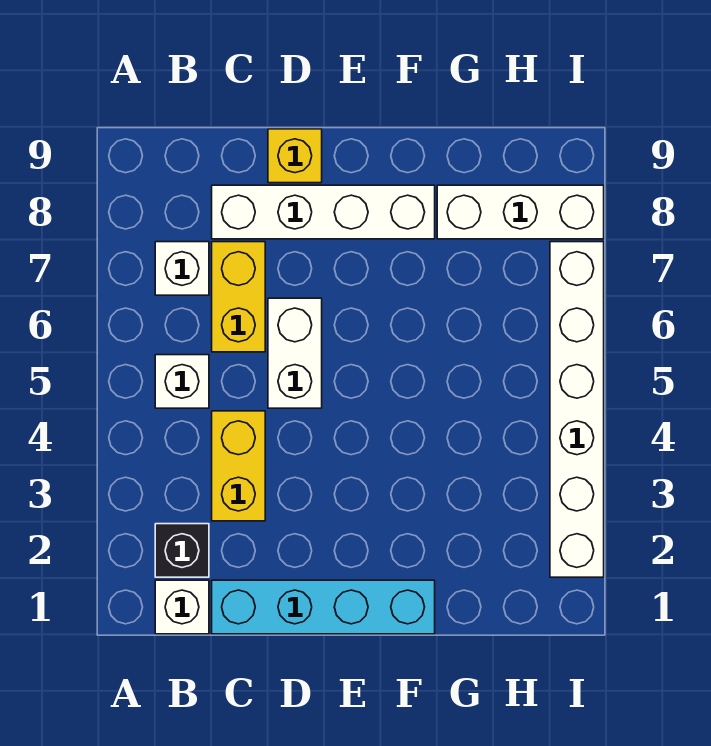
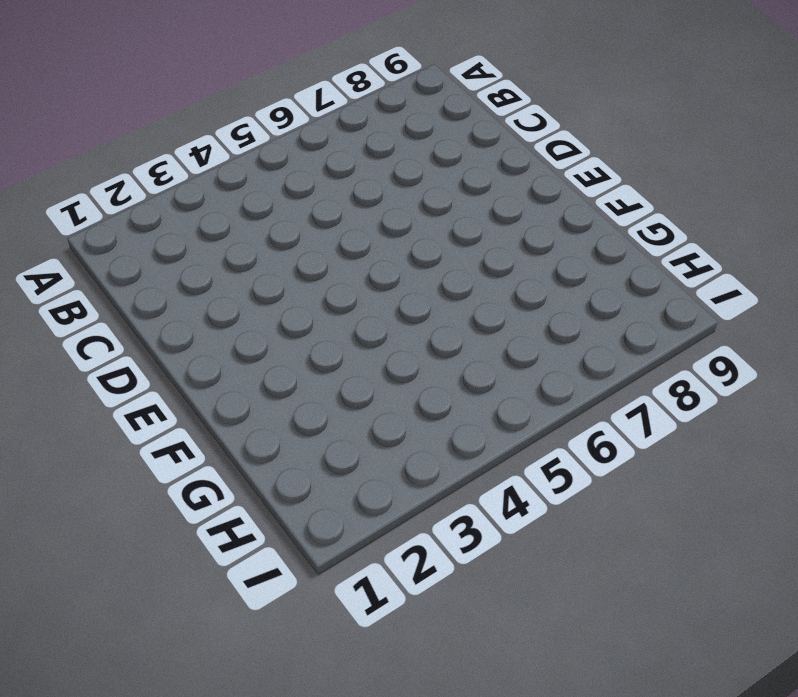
none -> white brick B1 level 1
none -> black brick B2 level 1
none -> white brick B5 level 1

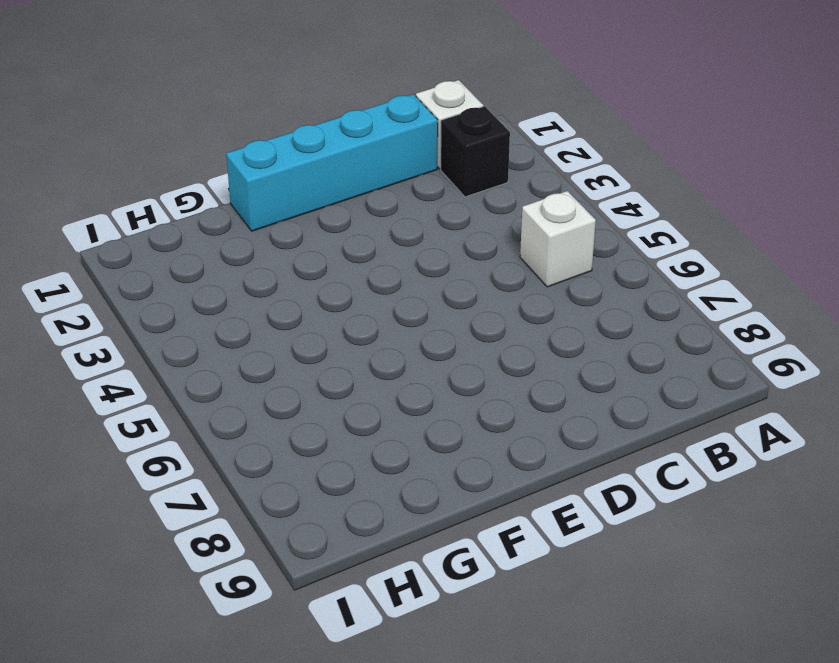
none -> white brick B7 level 1
none -> yellow brick C3:C4 level 1
none -> yellow brick C6:C7 level 1

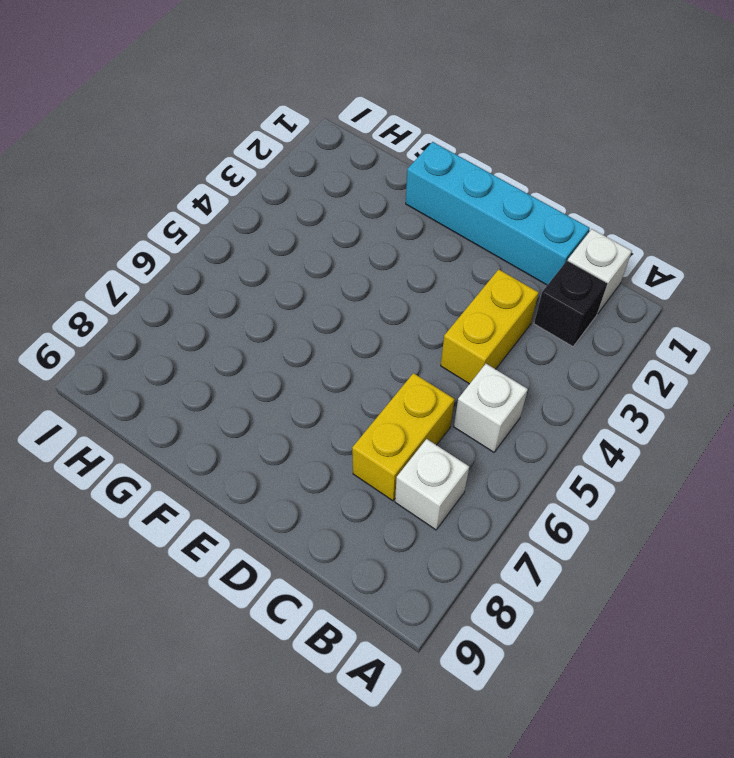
none -> white brick C8:F8 level 1
none -> white brick D5:D6 level 1
none -> yellow brick D9 level 1

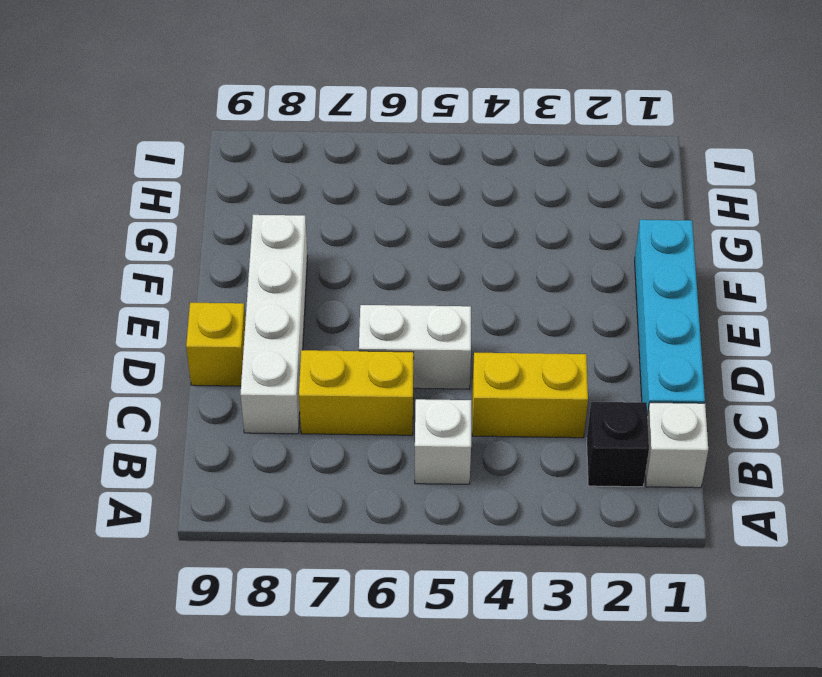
none -> white brick B7 level 1
none -> white brick G8:I8 level 1
none -> white brick I2:I7 level 1

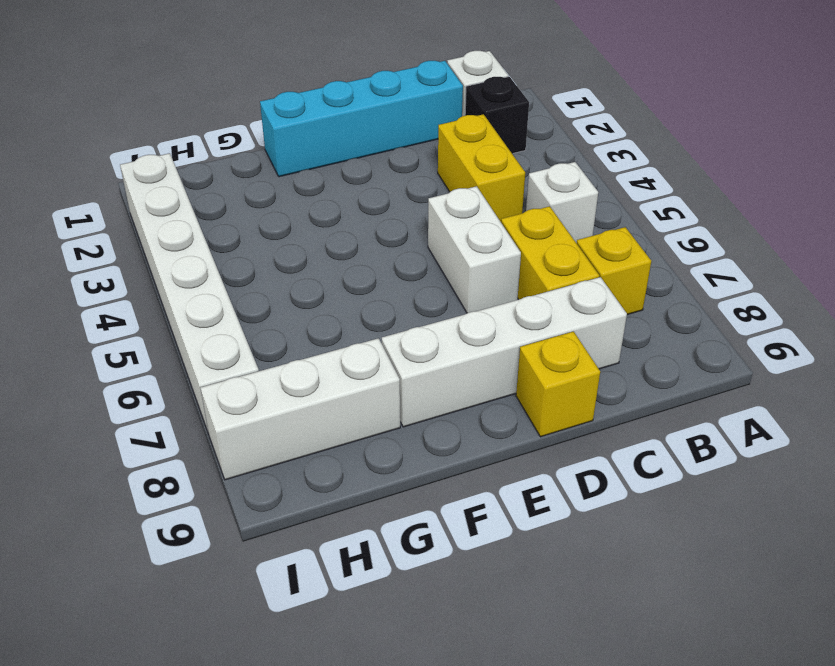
yellow brick B7 level 1 -> white brick B7 level 1

